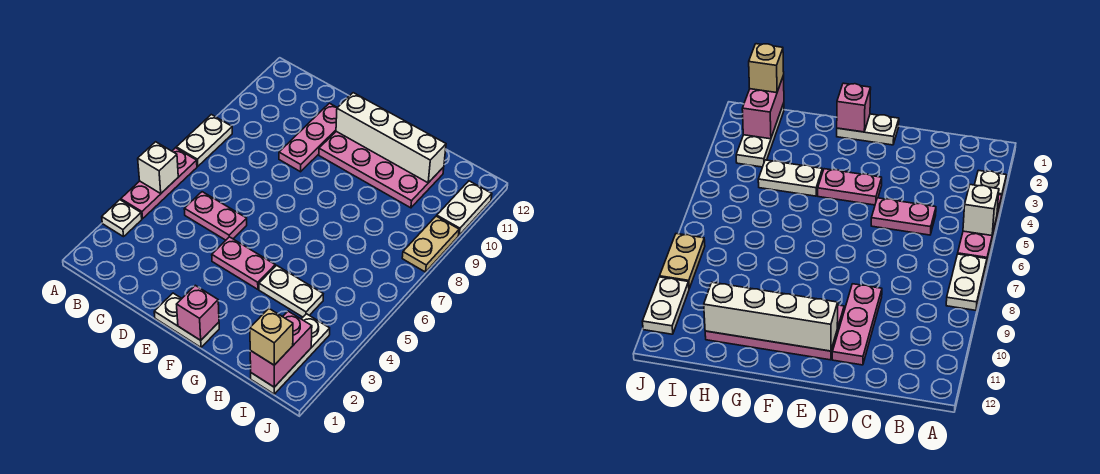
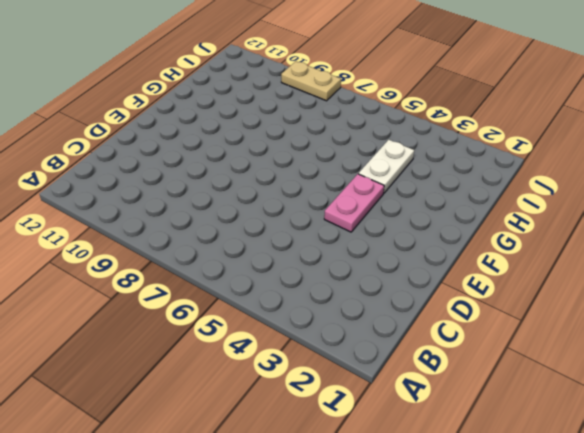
none -> white plate A3 level 1
none -> pink plate A4:A6 level 1
none -> white plate A7:A8 level 1

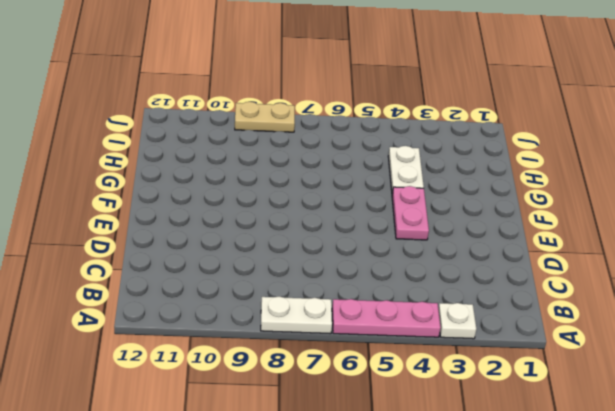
none -> pink plate C5:D5 level 1
none -> pink plate D9:D11 level 1
none -> white plate E1:F1 level 1

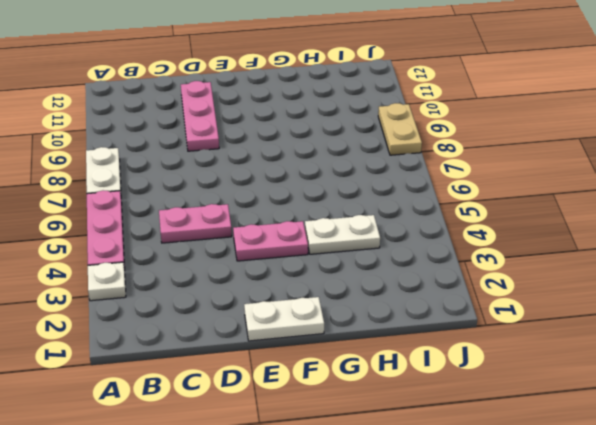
none -> pink plate E10:H11 level 1
none -> white plate I1:I3 level 1
none -> white plate J10:J11 level 1

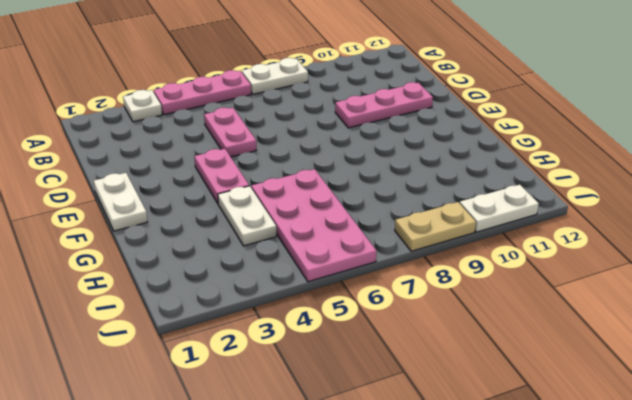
pink plate G5:J6 level 1 -> pink plate E10:H11 level 1
none -> white plate I1:I3 level 1
none -> white brick A5 level 2
none -> white brick E11:H11 level 2

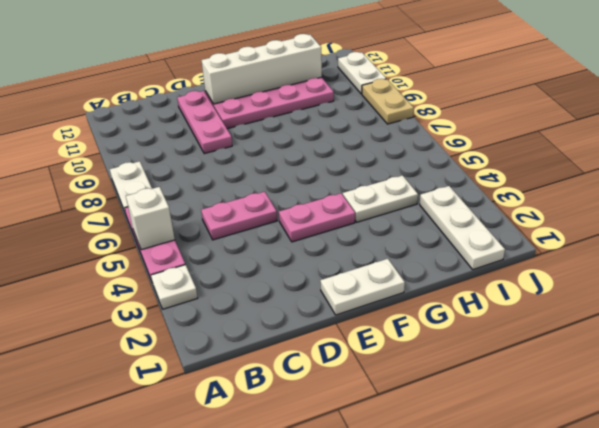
none -> pink brick F1 level 2
none -> pink brick I1:I2 level 2
none -> tan brick I1 level 3

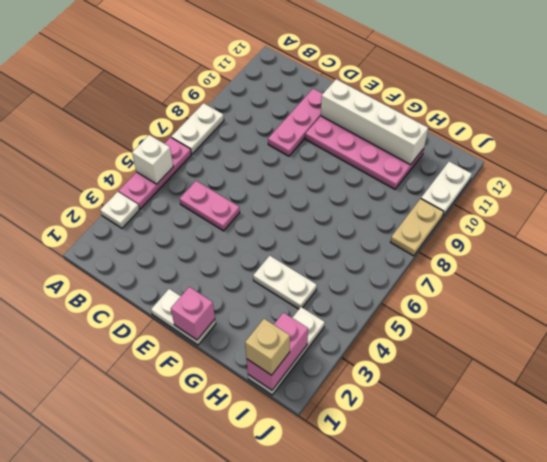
none -> pink plate E4:F4 level 1

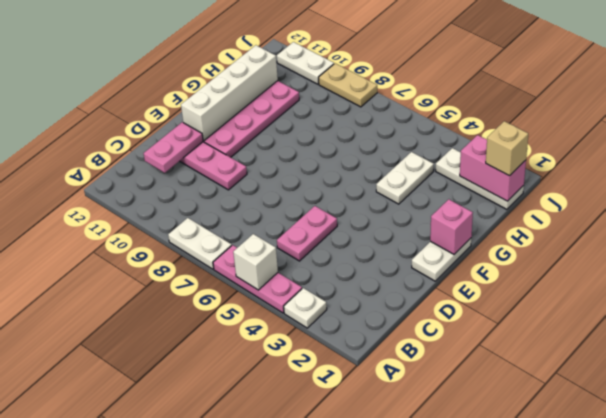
pink plate C11:D11 level 2 -> pink plate E4:F4 level 1

